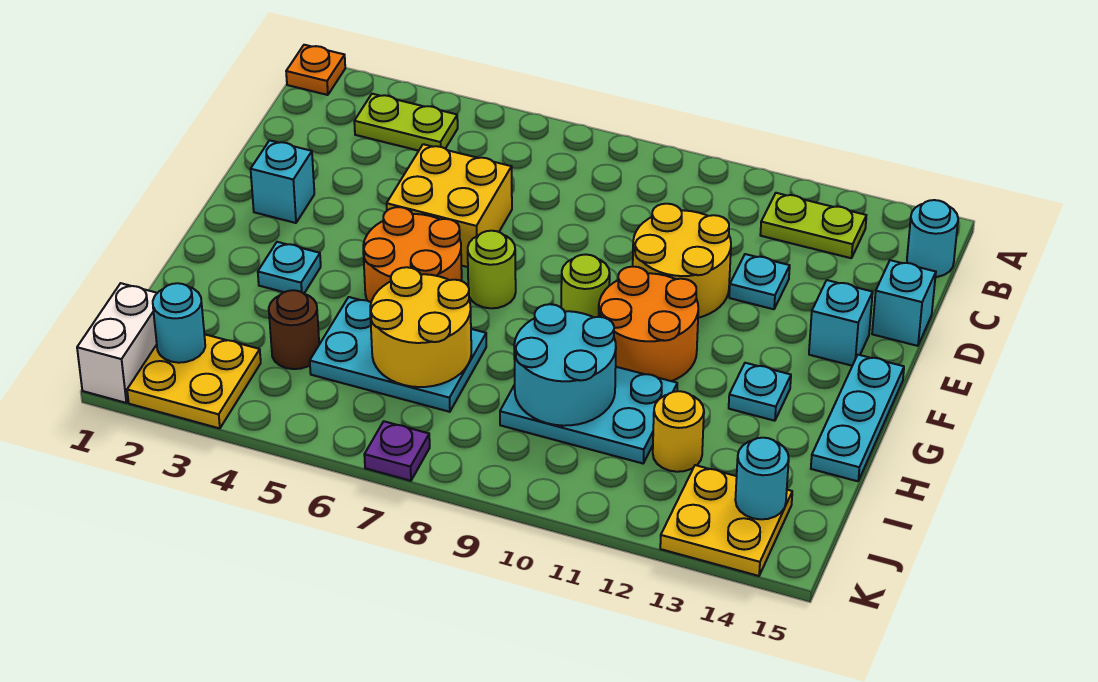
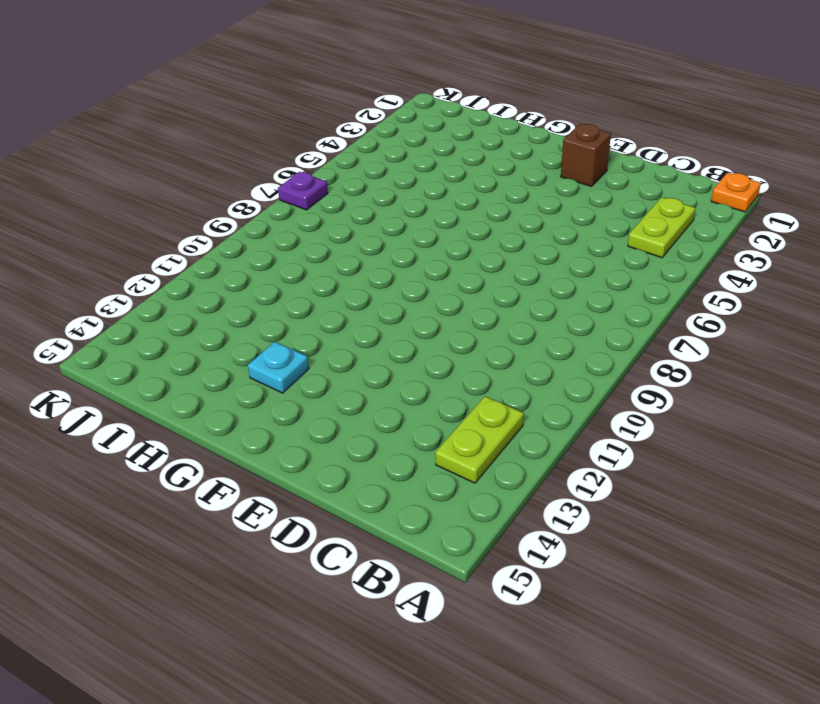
brown brick E2 level 1 -> cyan brick E2 level 1
none -> cyan round brick B15 level 1
none -> yellow brick D5:E6 level 1
none -> yellow round brick D10:E11 level 1

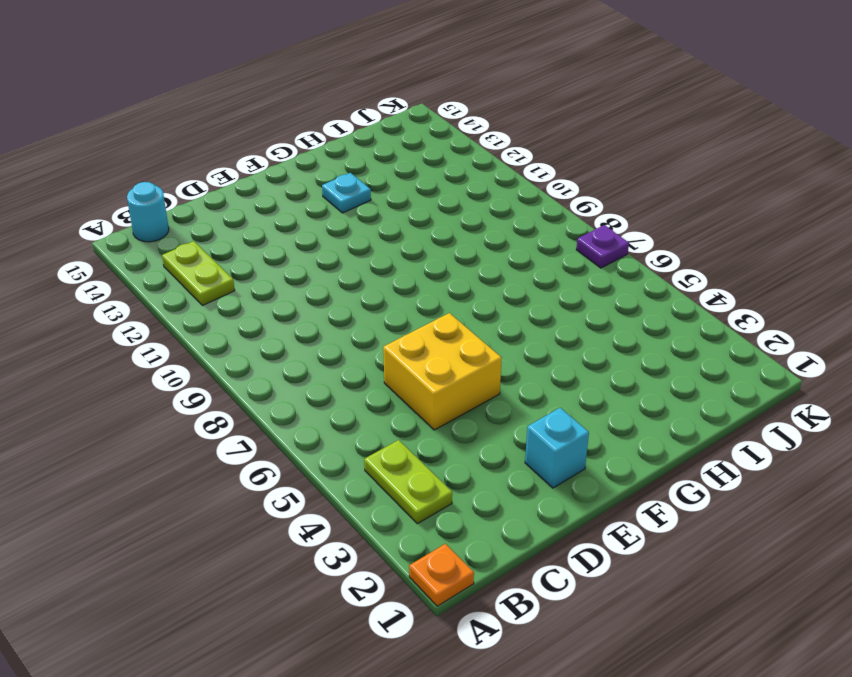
none -> yellow round brick D10:E11 level 1
none -> cyan plate D12 level 1
none -> cyan brick D15 level 1

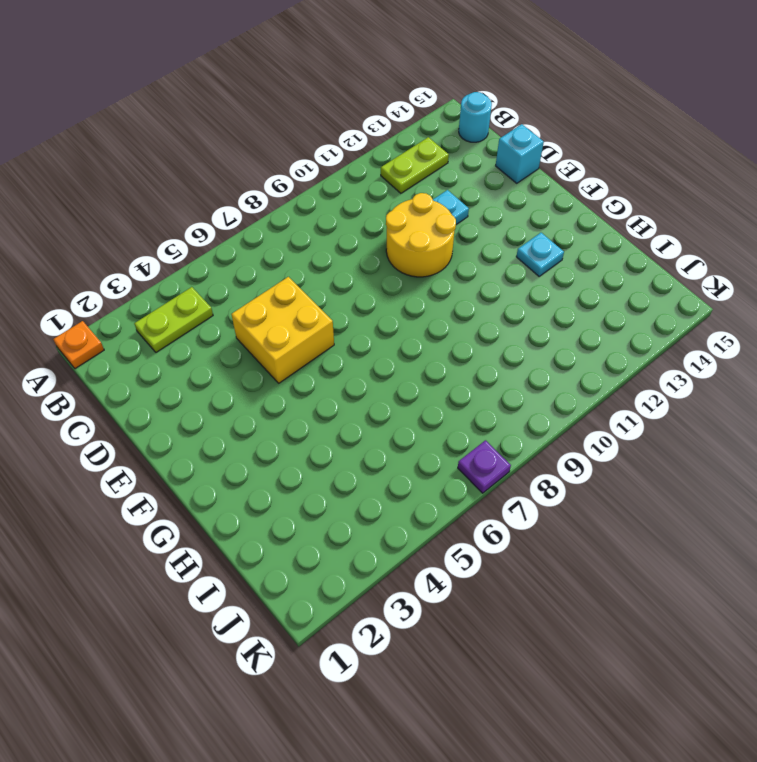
none -> cyan brick E2 level 1
none -> cyan brick E14 level 1
none -> orange round brick F5:G6 level 1

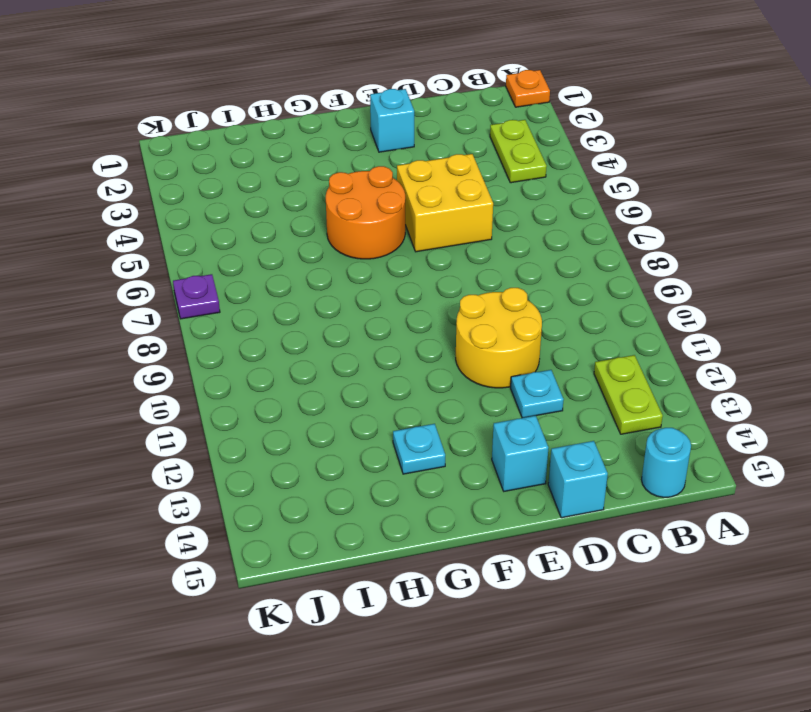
none -> lime round brick F7 level 1
none -> lime round brick F9 level 1
none -> orange round brick F10:G11 level 1

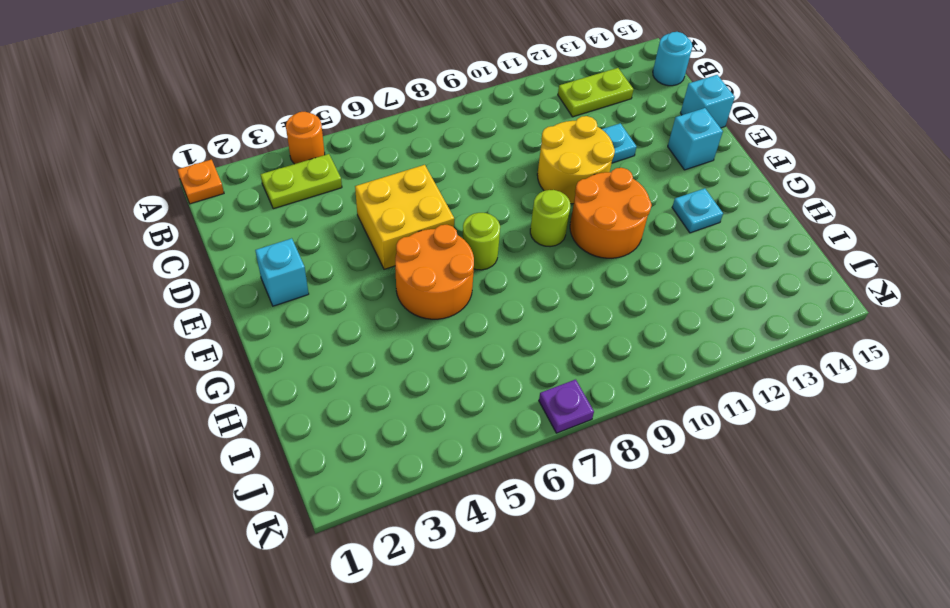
orange round brick A4 level 1 -> none
none -> cyan plate F15:H15 level 1
none -> cyan plate G3 level 1
none -> cyan plate H5:I7 level 1

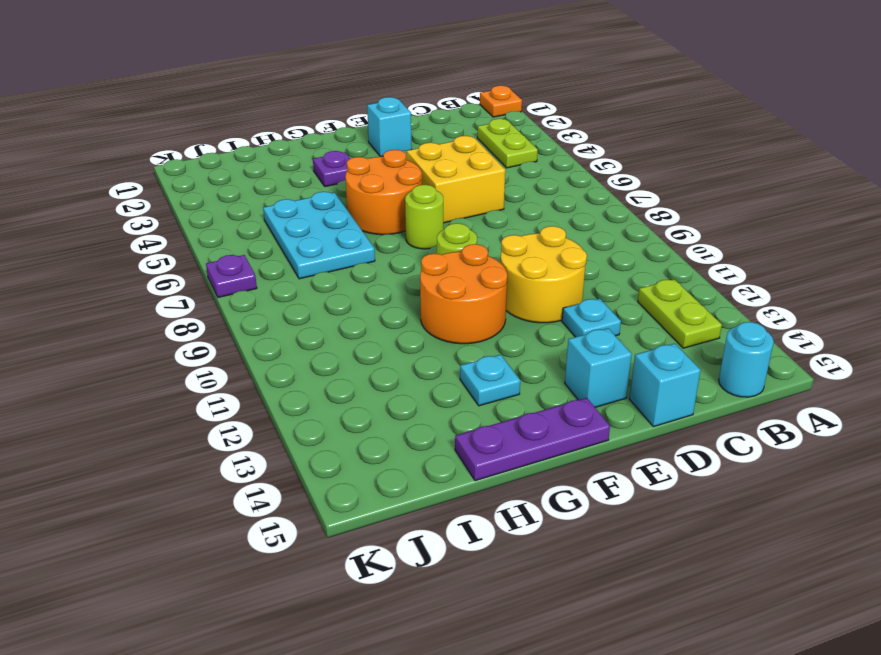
purple plate F15:H15 level 1 -> cyan plate F15:H15 level 1
purple plate G3 level 1 -> cyan plate G3 level 1
none -> cyan plate H9:I11 level 1
none -> brown round brick I4 level 1
none -> yellow round brick I12 level 1

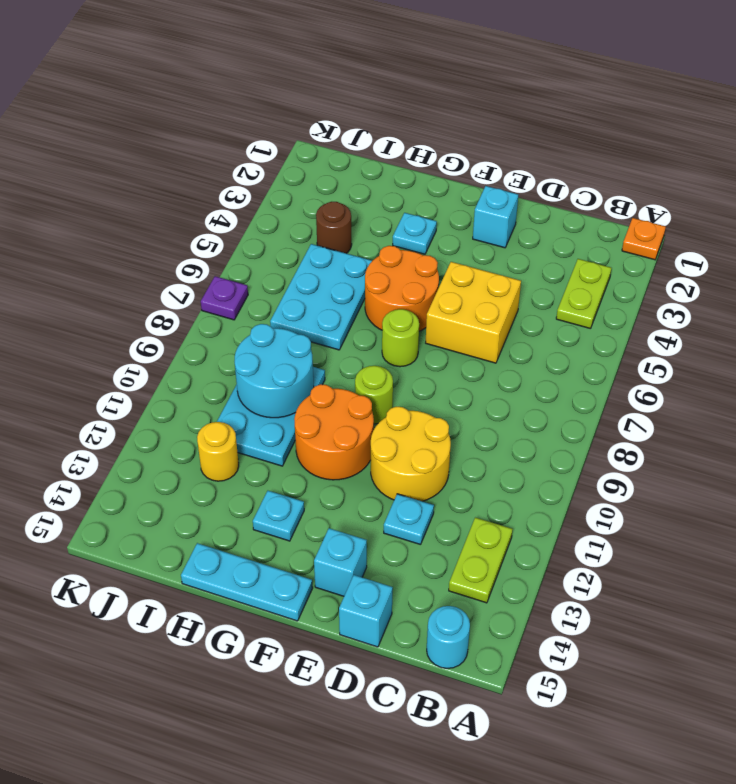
none -> white brick J1:K1 level 1
none -> yellow plate J2:K3 level 1
none -> yellow plate J13:K14 level 1

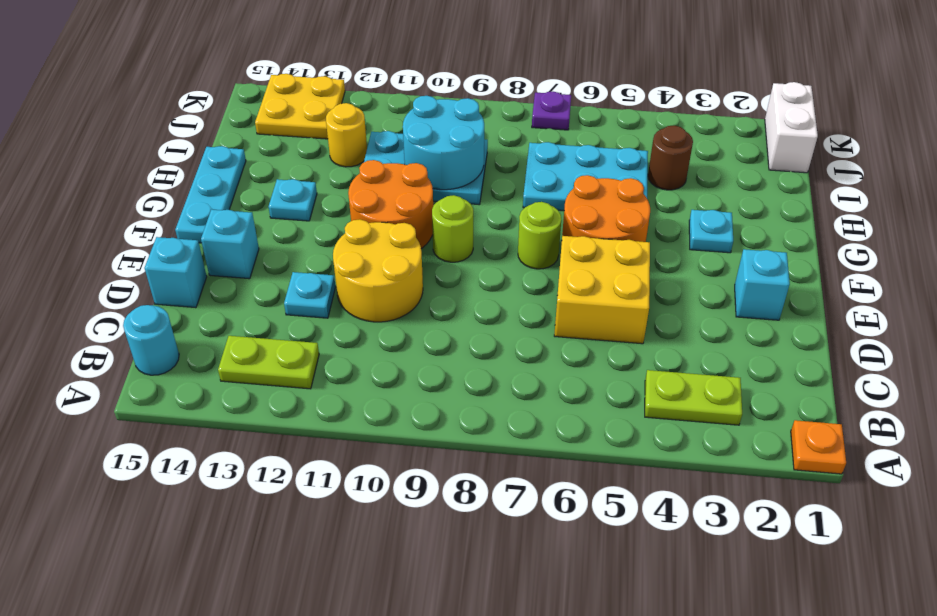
none -> yellow plate J2:K3 level 1
none -> yellow round brick H6:I7 level 2
none -> cyan round brick J2 level 2

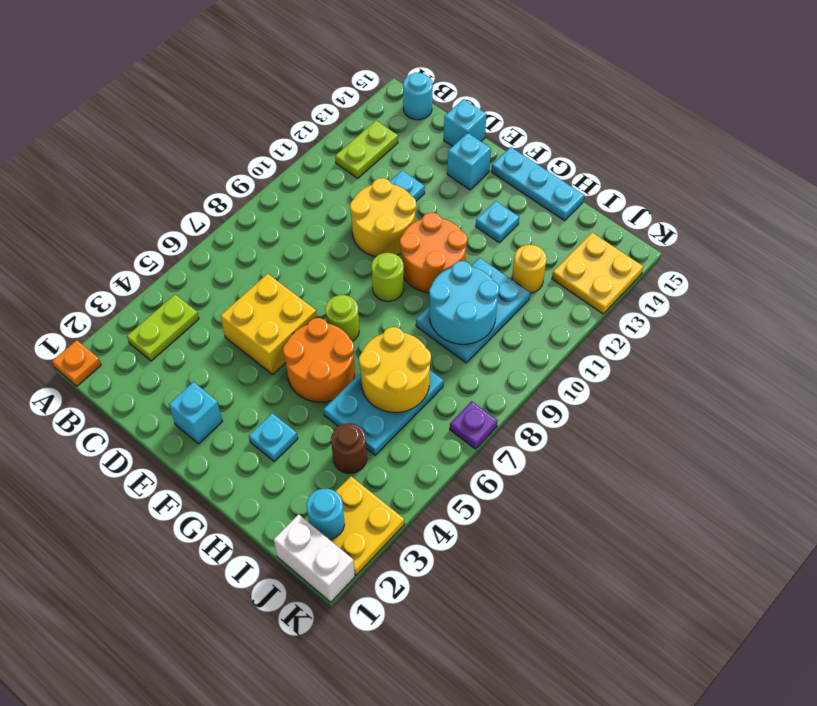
none -> cyan round brick J14 level 2

